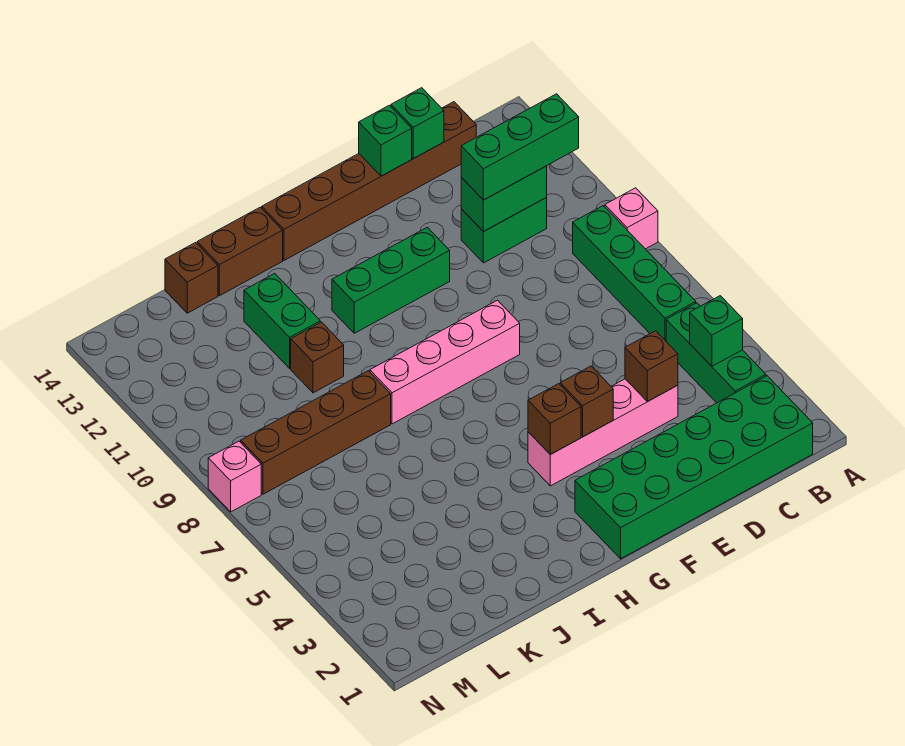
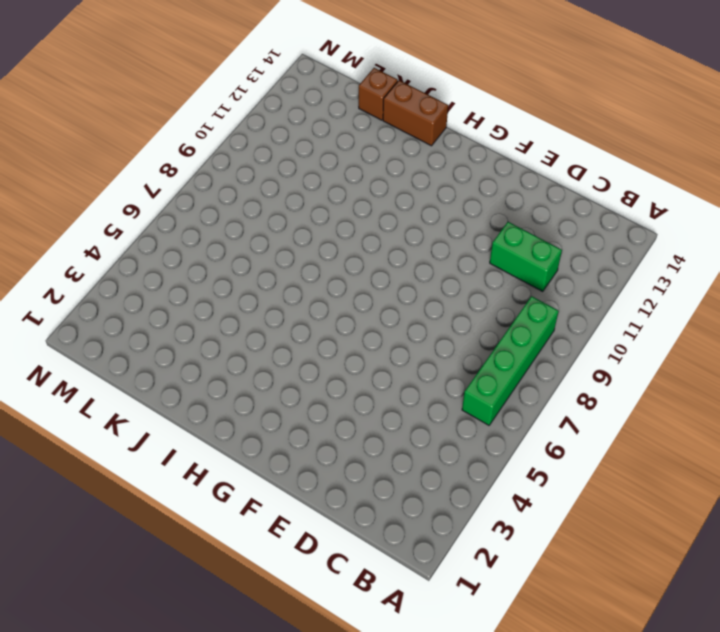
none -> pink brick A9 level 1
none -> green brick B1:G2 level 1
none -> green brick B3:B5 level 1

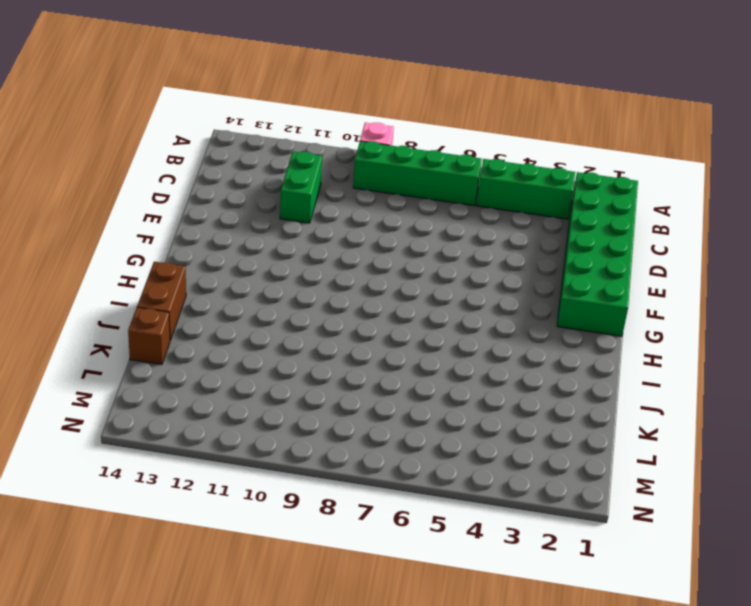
none -> brown brick C14:H14 level 1
none -> pink brick D4:G4 level 1
none -> pink brick F8:I8 level 1

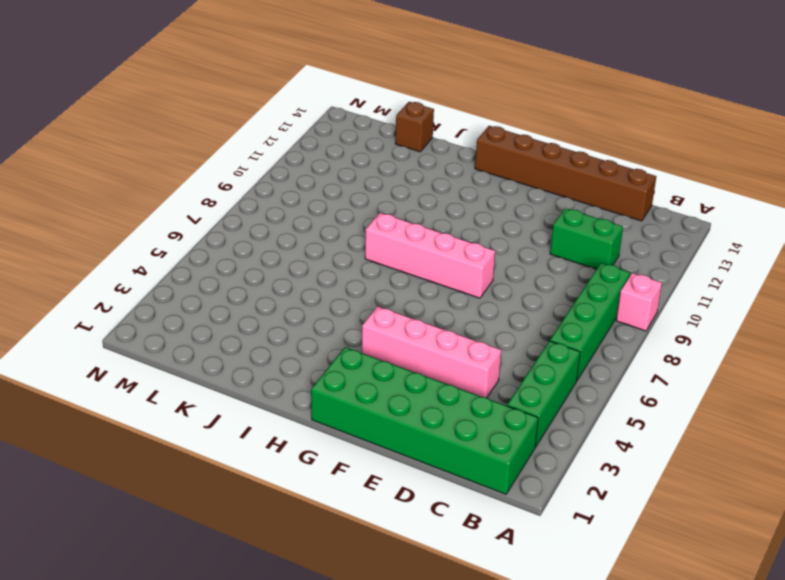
none -> green brick F11:H11 level 1
none -> brown brick I14:J14 level 1
none -> brown brick J8:M8 level 1

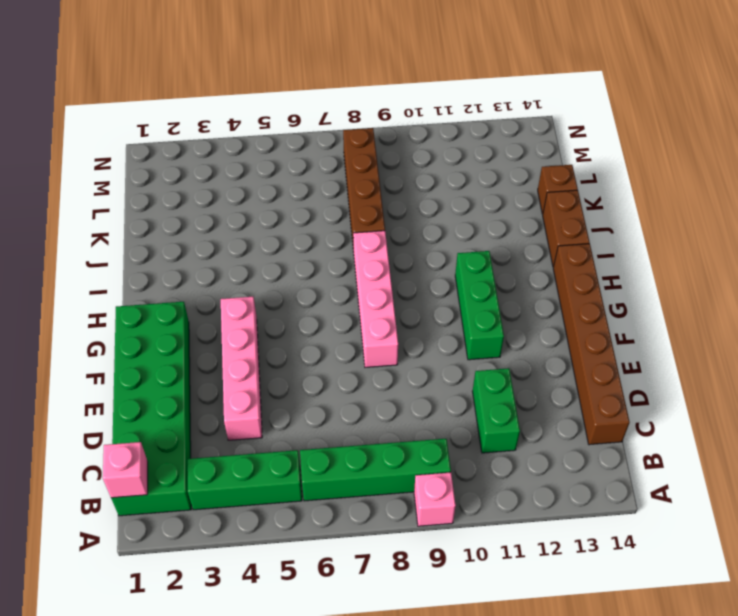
pink brick B1 level 2 -> pink brick N8 level 1
none -> brown brick J10 level 1
none -> green brick J11:J12 level 1
none -> green brick B4 level 2

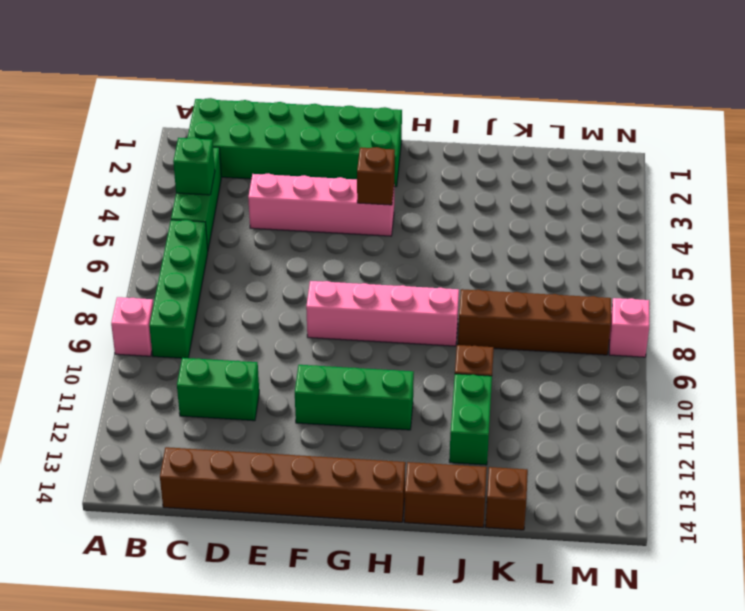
none -> green brick C11:D11 level 2
none -> brown brick D4 level 2
none -> green brick D14 level 2

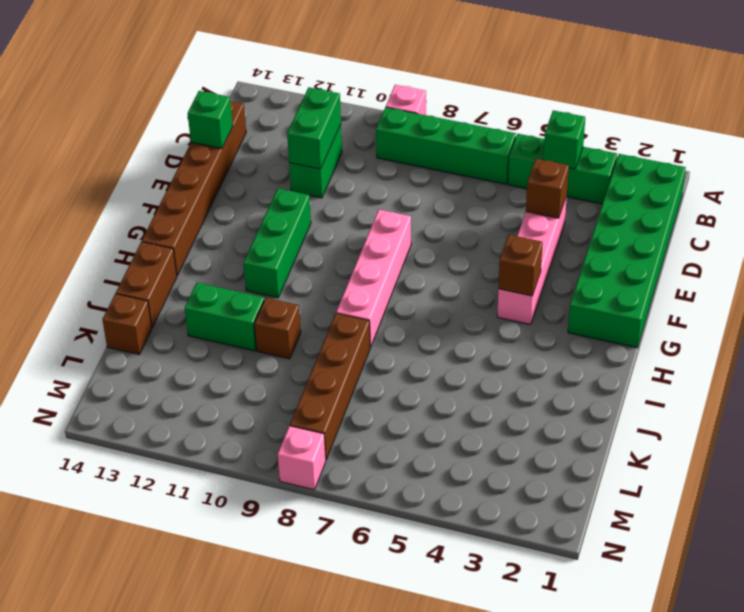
none -> green brick E14 level 2
none -> brown brick F4 level 2
none -> green brick B11:D11 level 3

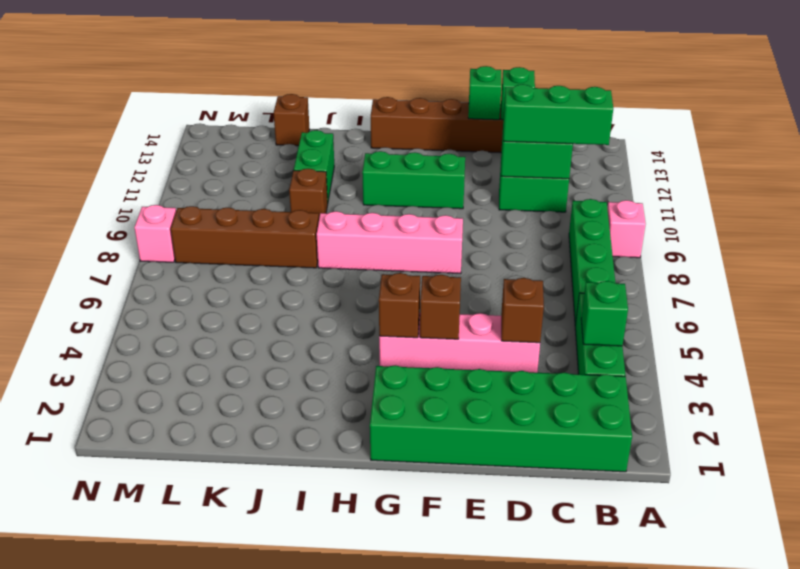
none -> brown brick I14:J14 level 1

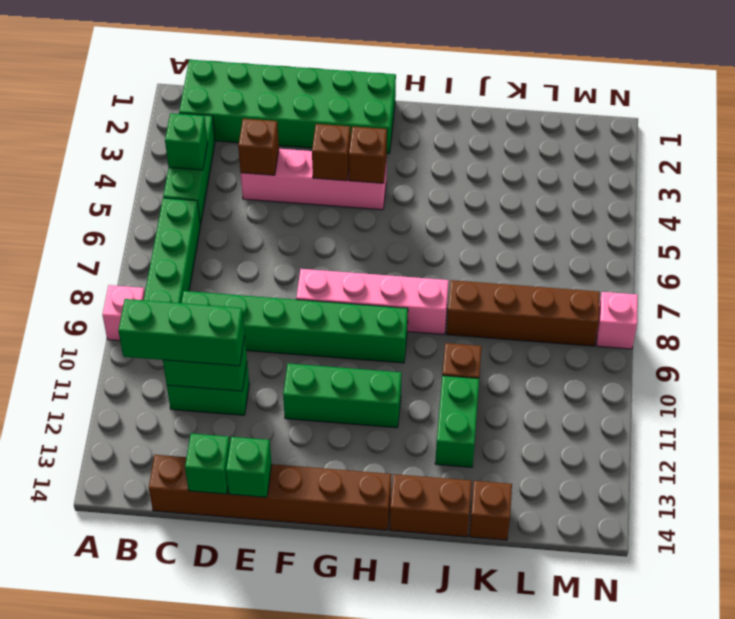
green brick C9:H9 level 1 -> none

